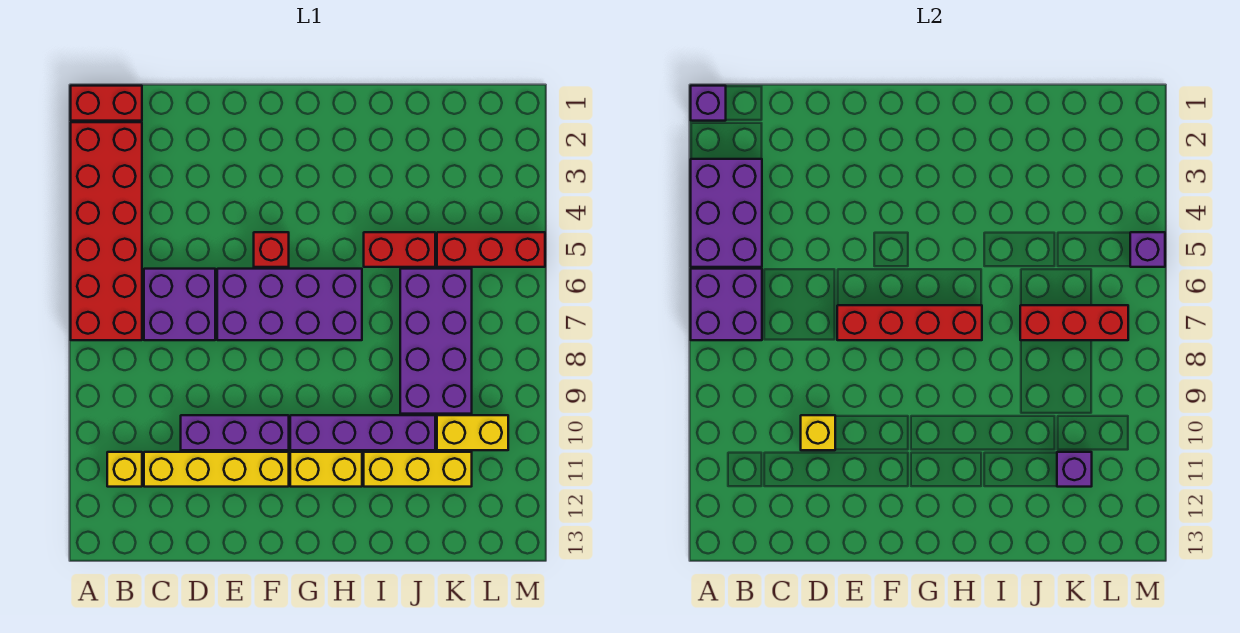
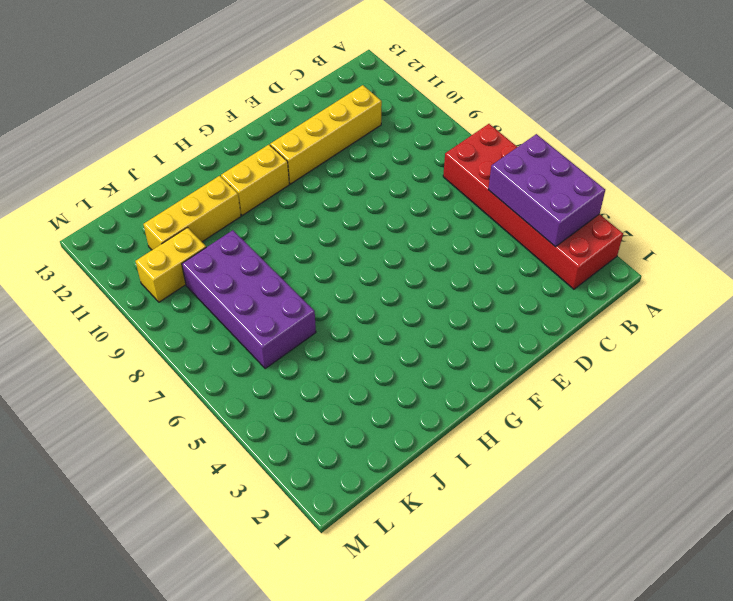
none -> red brick A1:B1 level 1
none -> yellow brick B11 level 1
none -> purple brick C6:D7 level 1

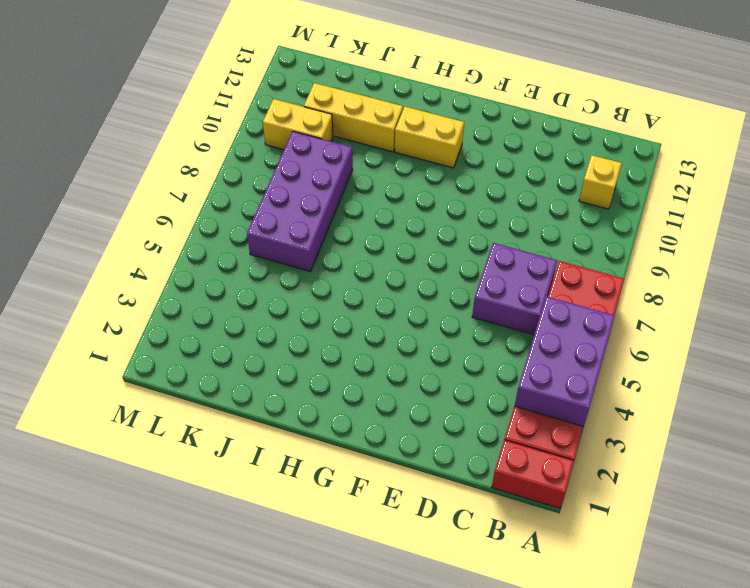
none -> yellow brick C11:F11 level 1
none -> purple brick D10:F10 level 1
none -> purple brick E6:H7 level 1

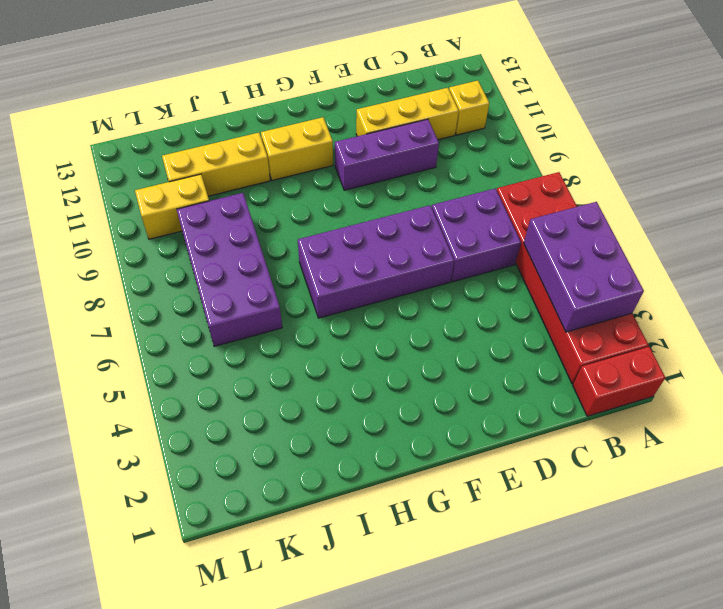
yellow brick C11:E11 level 1 -> yellow brick C11:F11 level 1
none -> red brick F5 level 1
none -> purple brick G10:J10 level 1
none -> red brick I5:J5 level 1

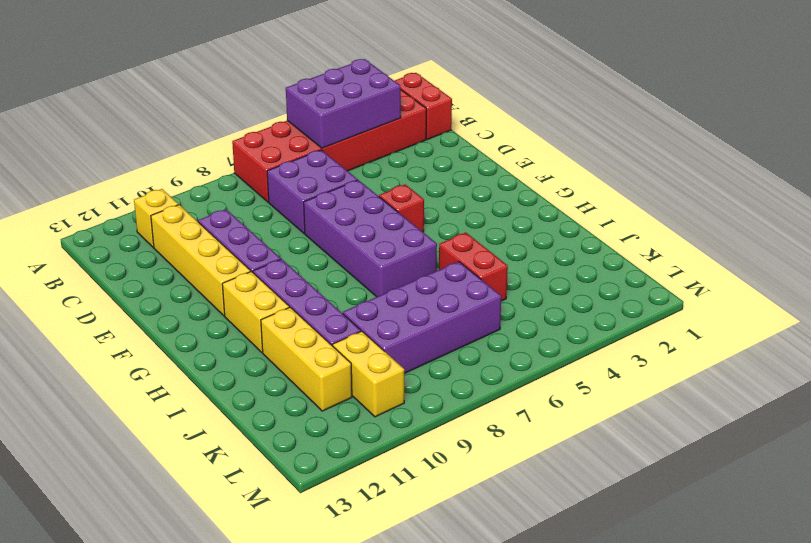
none -> red brick K5:M5 level 1
none -> purple brick A1 level 2
none -> purple brick A6:B7 level 2

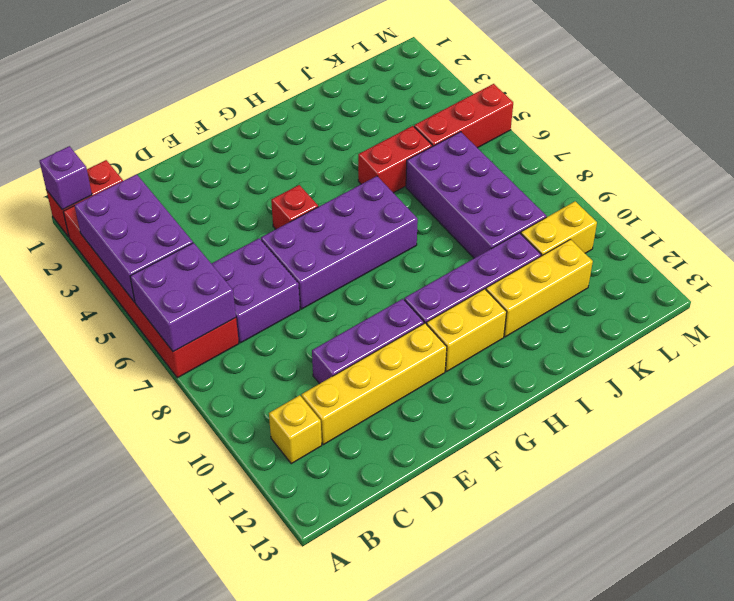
none -> yellow brick D10 level 2
none -> red brick E7:H7 level 2
none -> red brick J7:L7 level 2

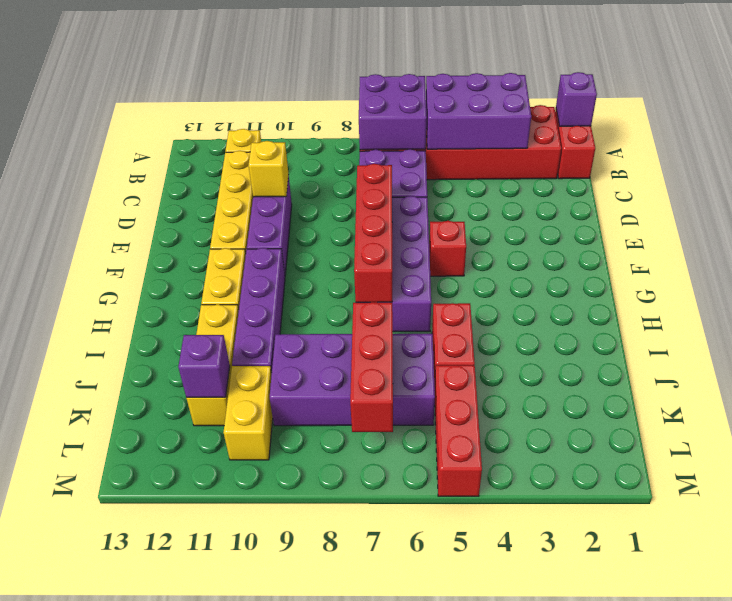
none -> purple brick M5 level 2

